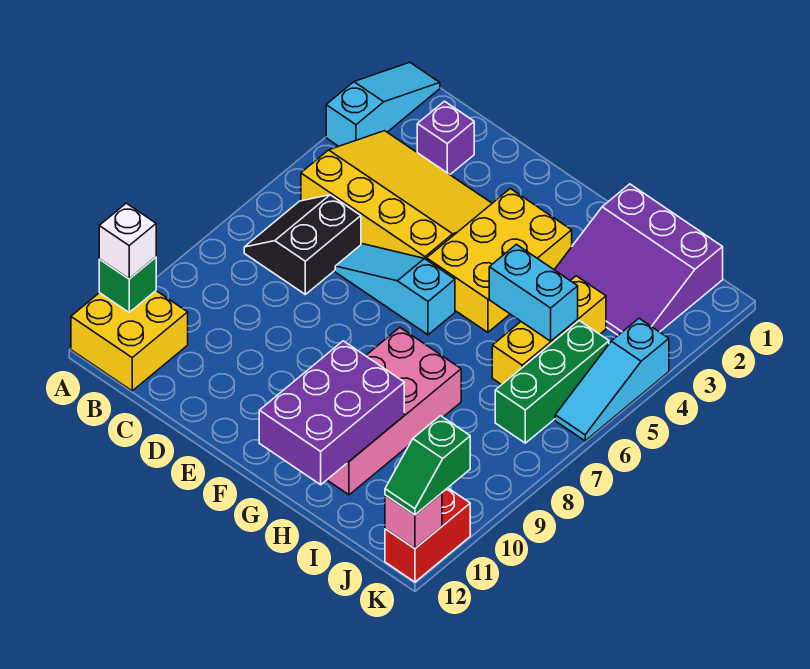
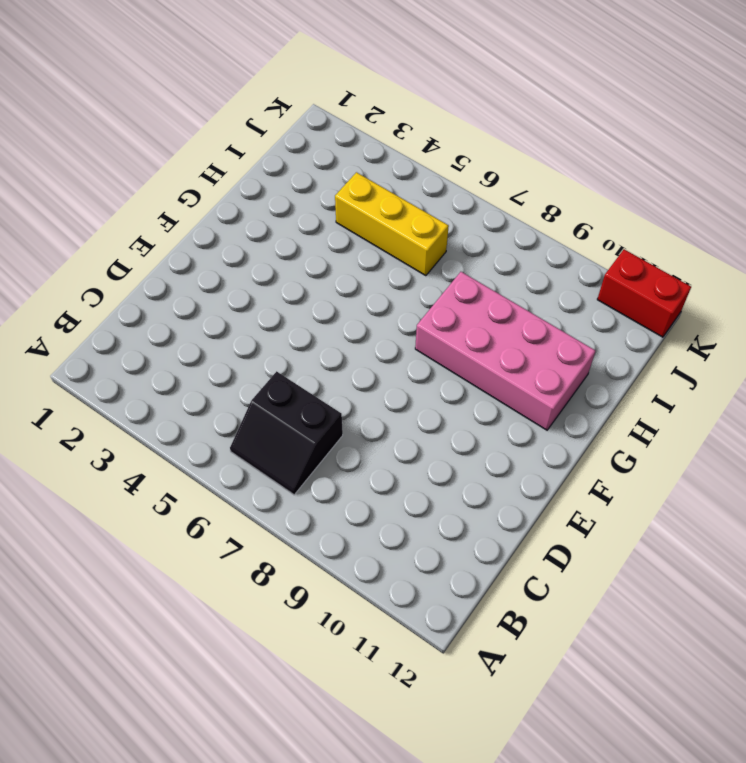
none -> cyan slope A1:A3 level 1 top 3
none -> yellow brick A11:B12 level 1
none -> yellow slope B3:E5 level 1 top 5

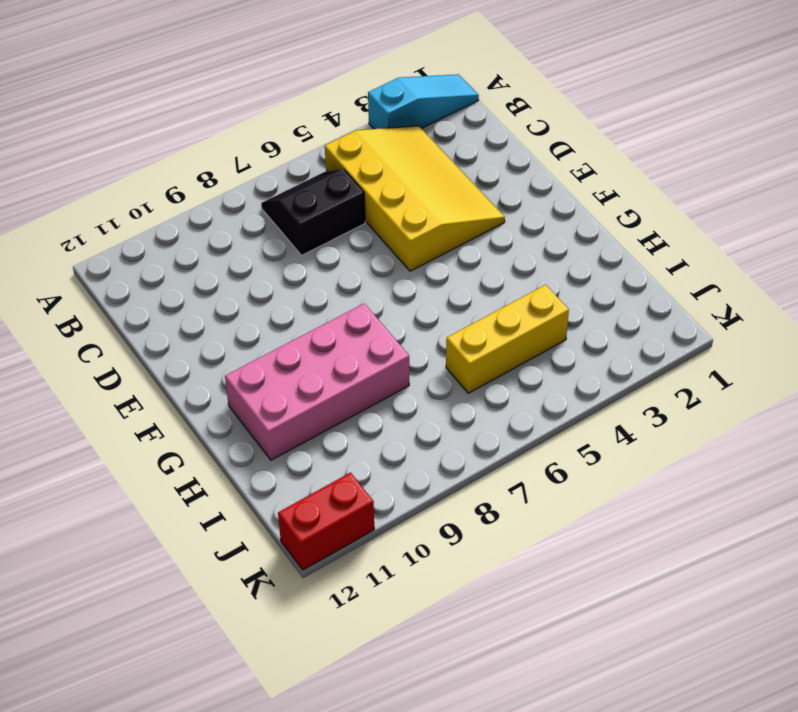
none -> yellow brick A11:B12 level 1
none -> purple brick C2 level 1
none -> cyan slope D6:F6 level 1 top F

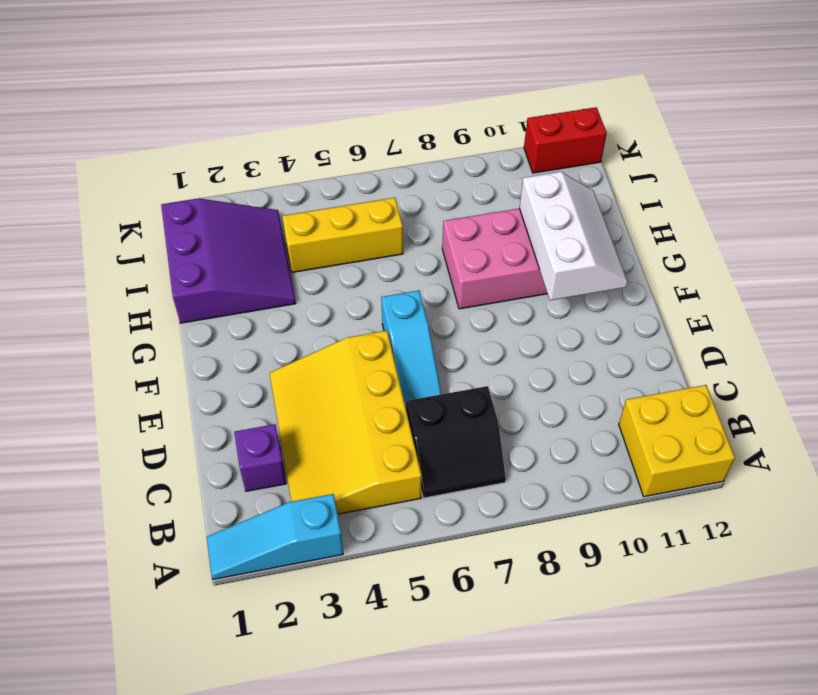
white slope F10:H11 level 2 top 10 -> purple brick G10:H12 level 2
none -> yellow brick F3:G5 level 1
none -> green brick J5:J7 level 1
none -> cyan slope K4:K6 level 1 top 4

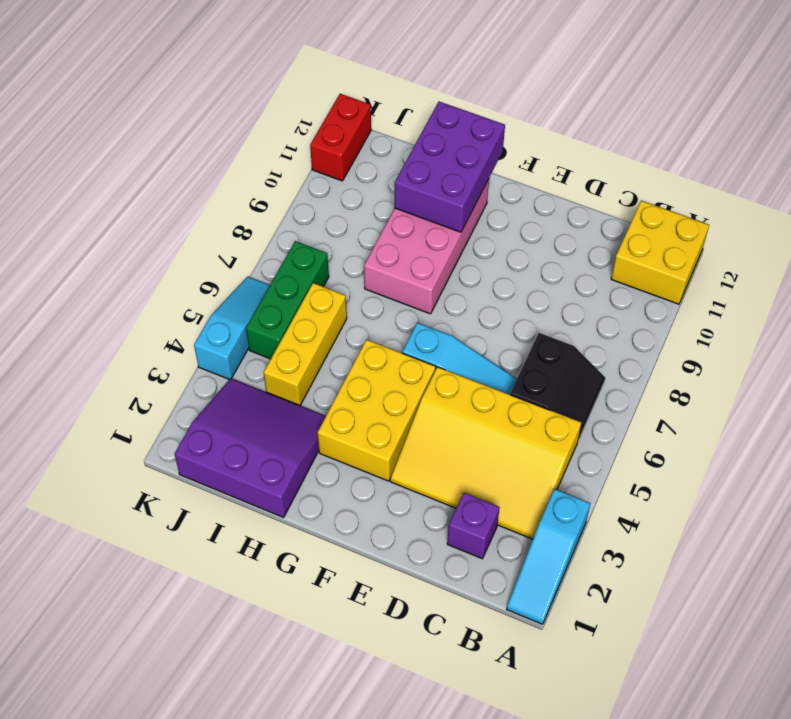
none -> green brick A11 level 2
none -> cyan brick H5:I5 level 2
none -> pink brick K12 level 2

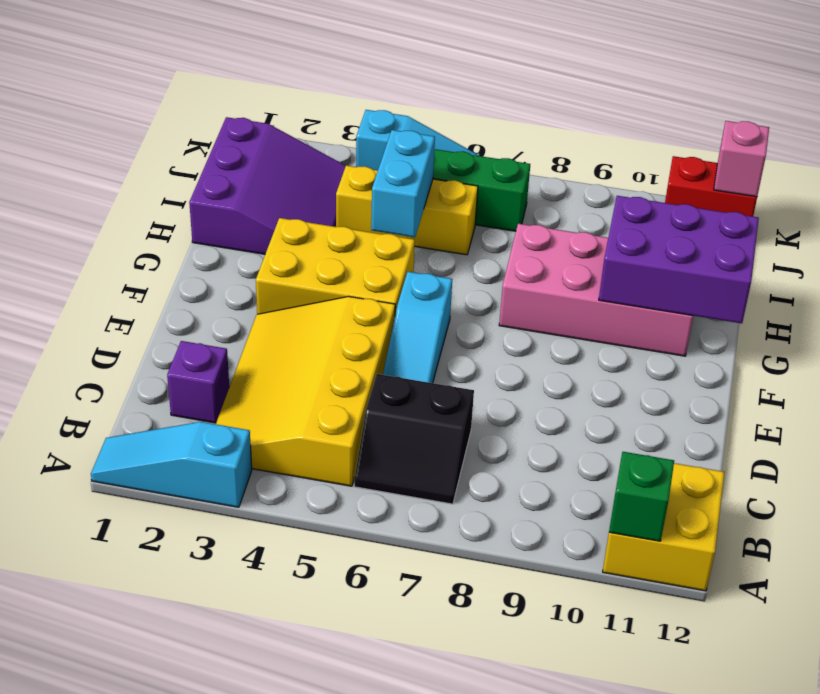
none -> white brick A11 level 3
none -> green slope K11:K12 level 3 top 11

